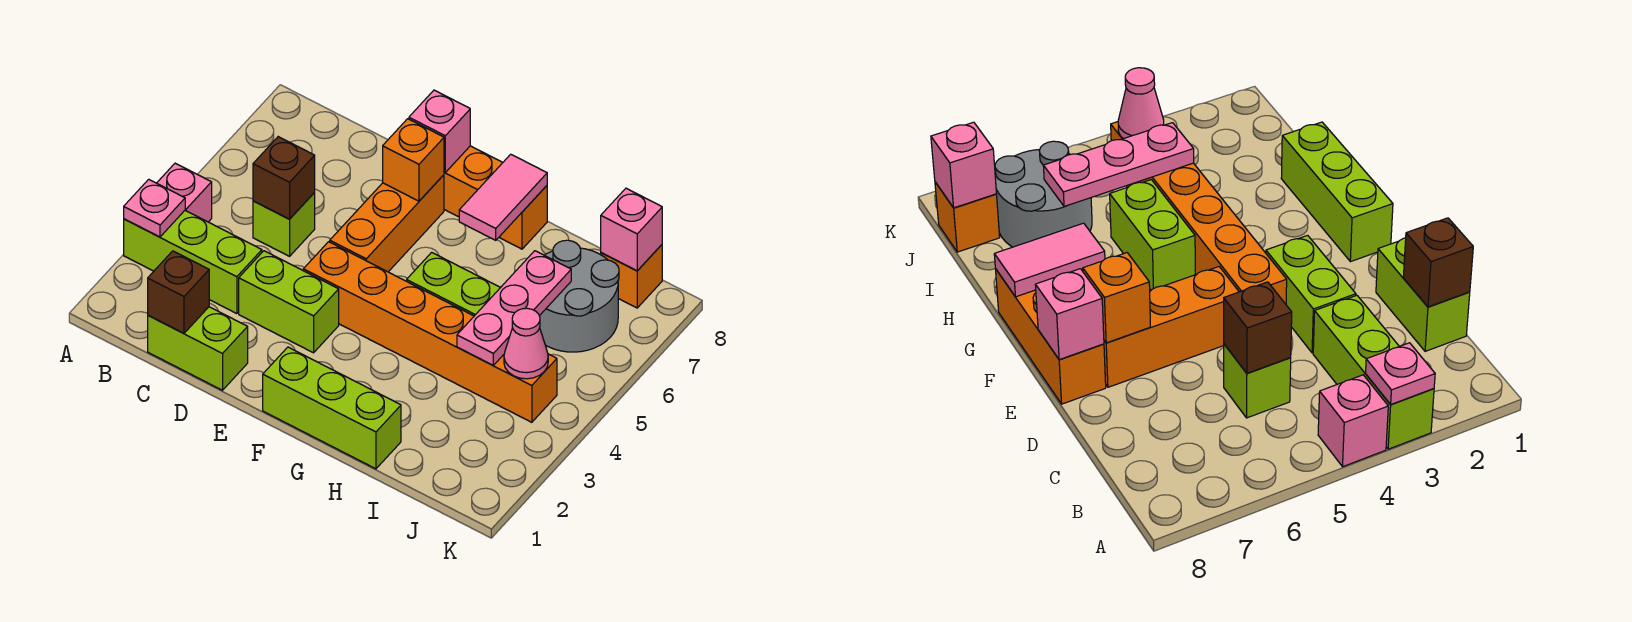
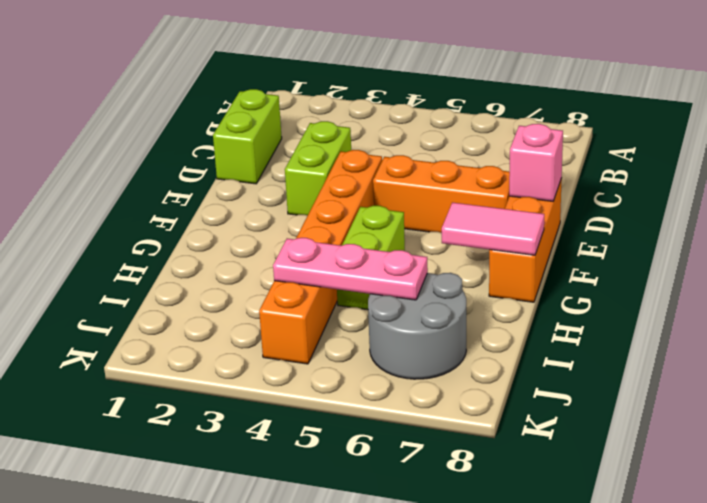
none -> lime brick A3:C3 level 1
none -> pink brick A4 level 1
none -> lime brick C5 level 1

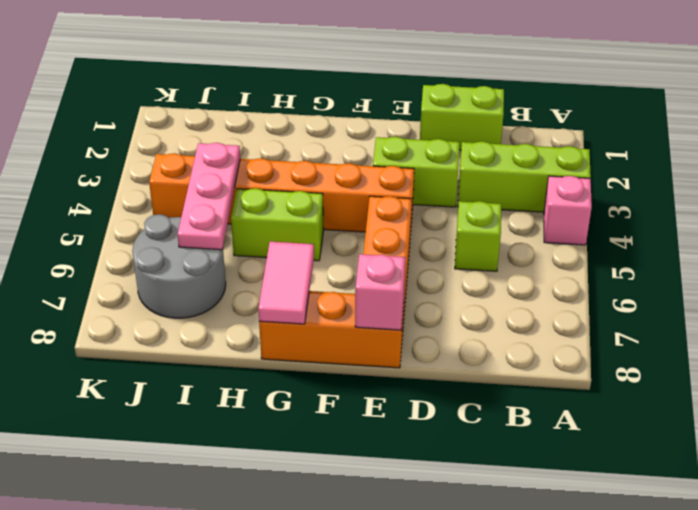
none -> lime brick F1:H1 level 1
none -> orange brick J8 level 1
none -> pink plate A3 level 2

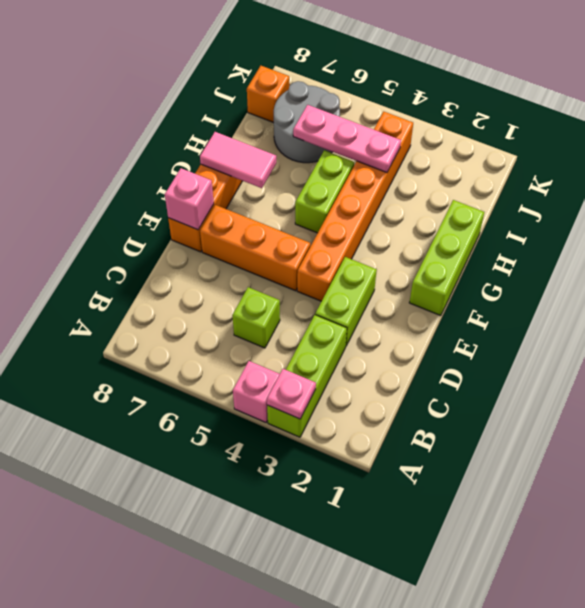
none -> lime brick C1:D1 level 1
none -> brown brick C1 level 2
none -> brown brick C5 level 2

